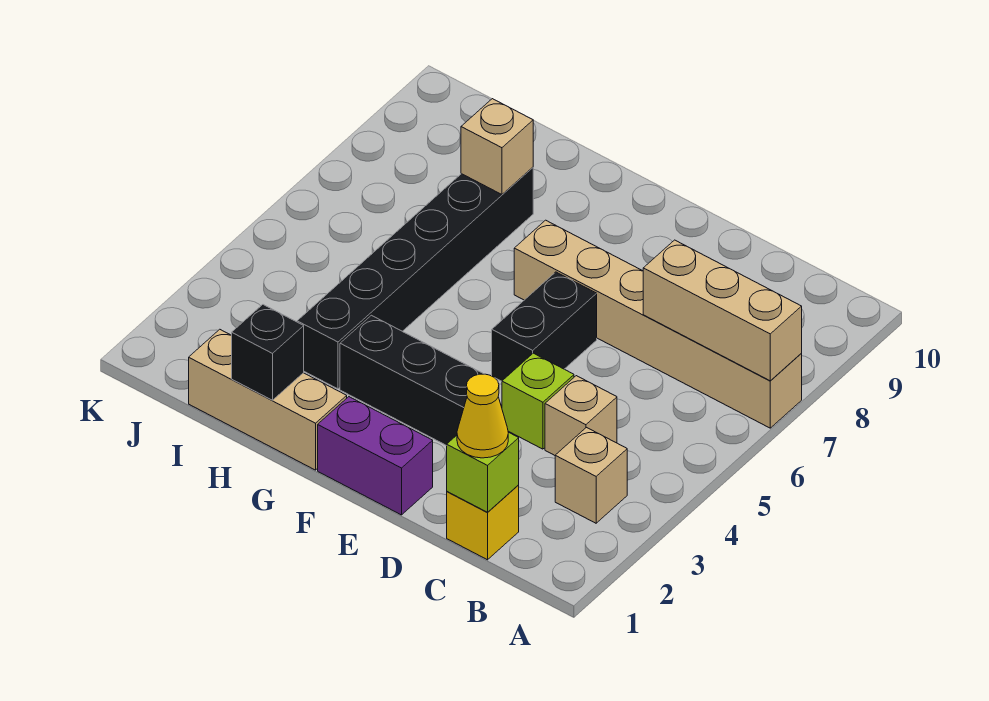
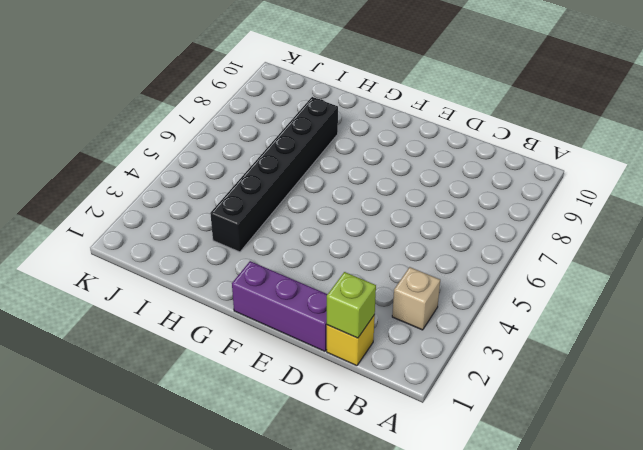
purple brick D1:F1 level 1 -> purple brick E1:F1 level 1
none -> tan brick A7:F7 level 1
none -> tan brick C4 level 1
none -> lime brick D4 level 1

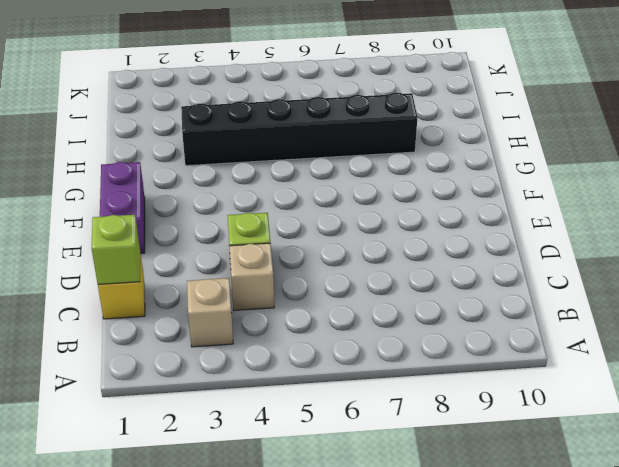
none -> tan brick A7:F7 level 1
none -> black brick E3:G3 level 1
none -> black brick E5:E6 level 1

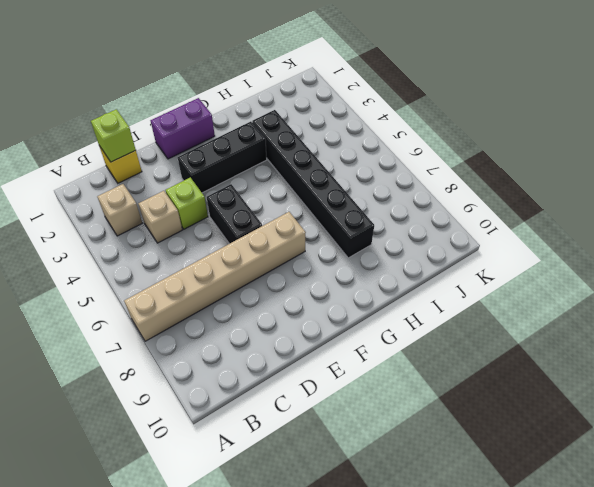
none -> tan brick G1:I1 level 1
none -> tan brick A7:C7 level 2
none -> black brick H1 level 2

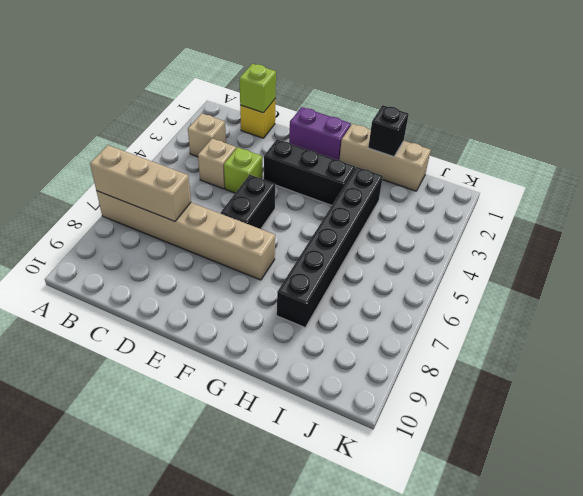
none -> tan brick H8 level 2
none -> yellow cone C1 level 3

